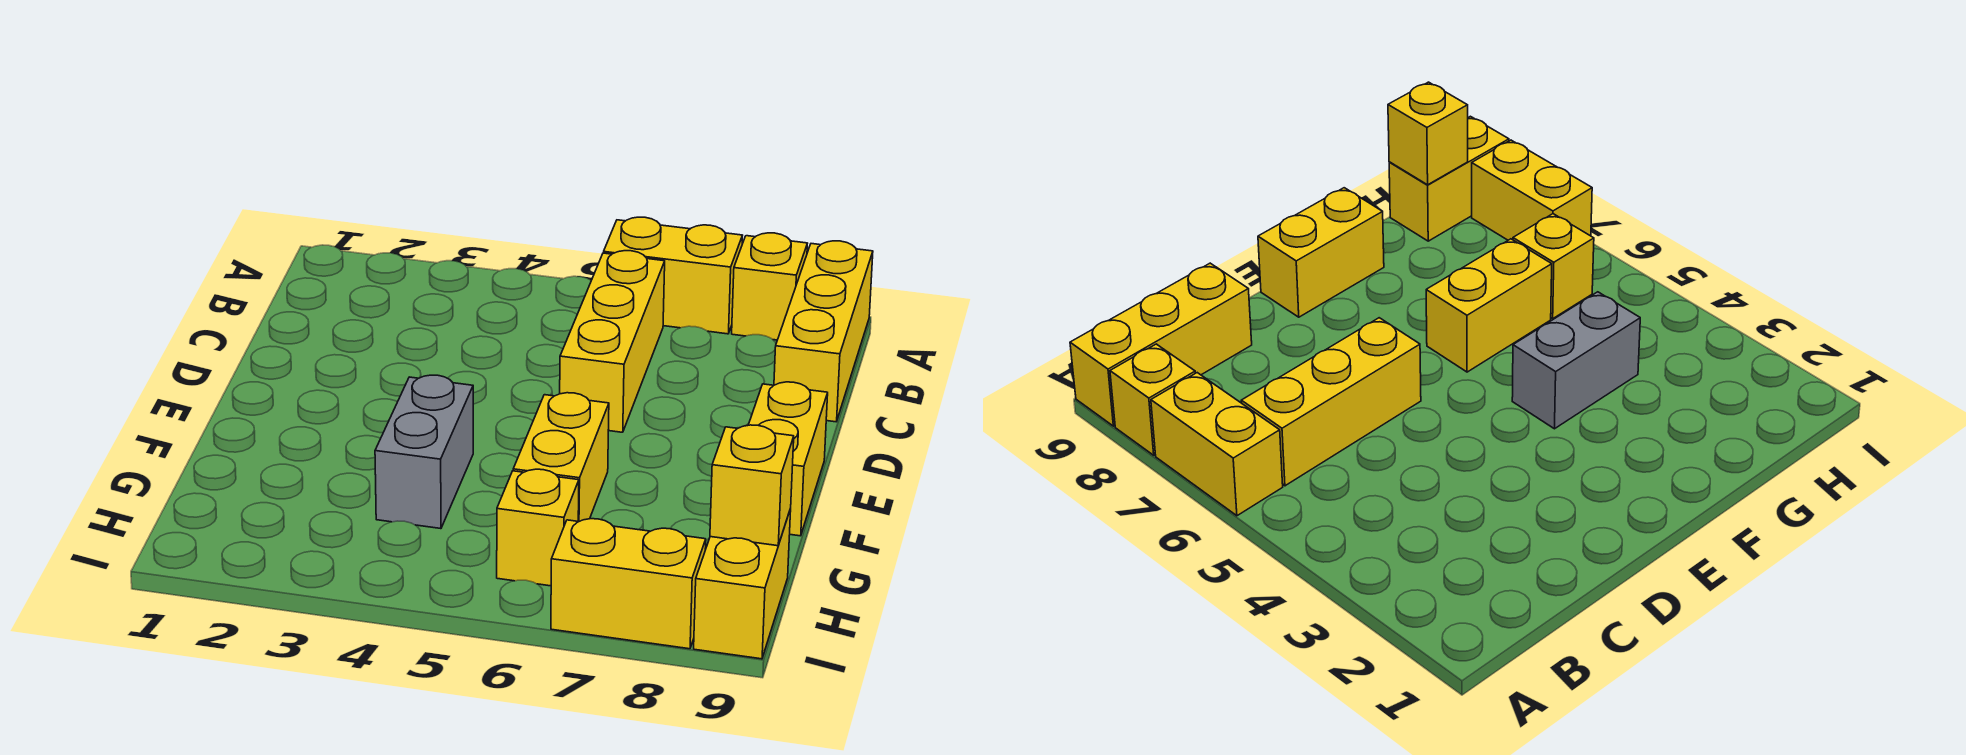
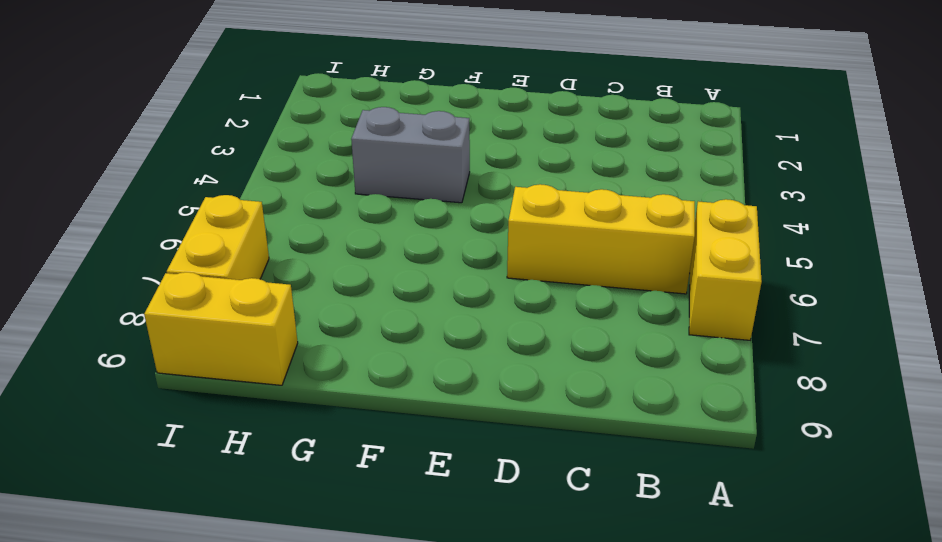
none -> yellow brick A8 level 1
none -> yellow brick A9:C9 level 1

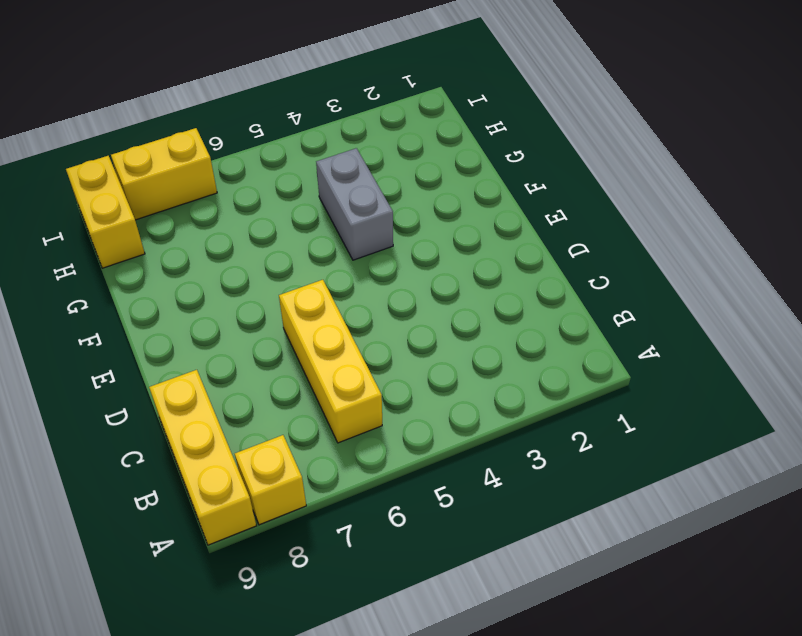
none -> yellow brick A6:A7 level 1
none -> yellow brick E9:F9 level 1

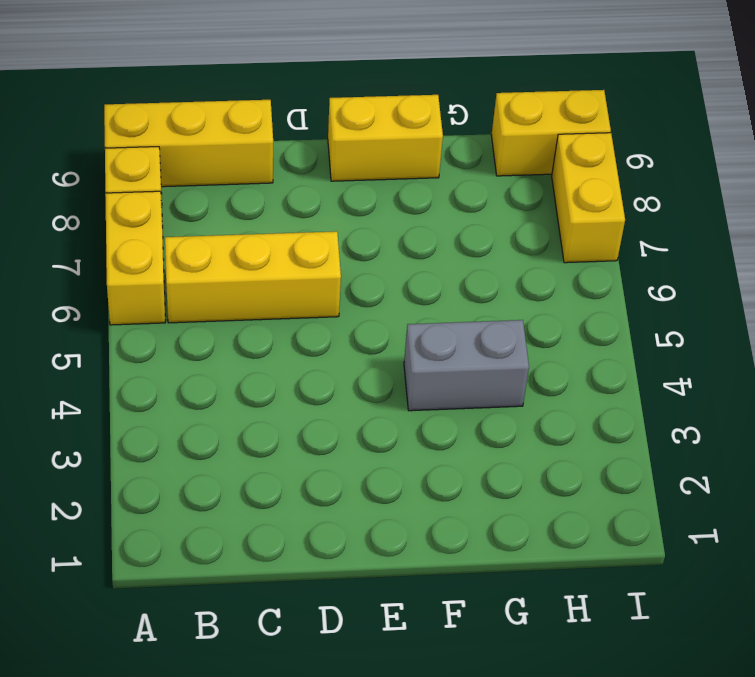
none -> yellow brick F6:G6 level 1
none -> yellow brick H6 level 1

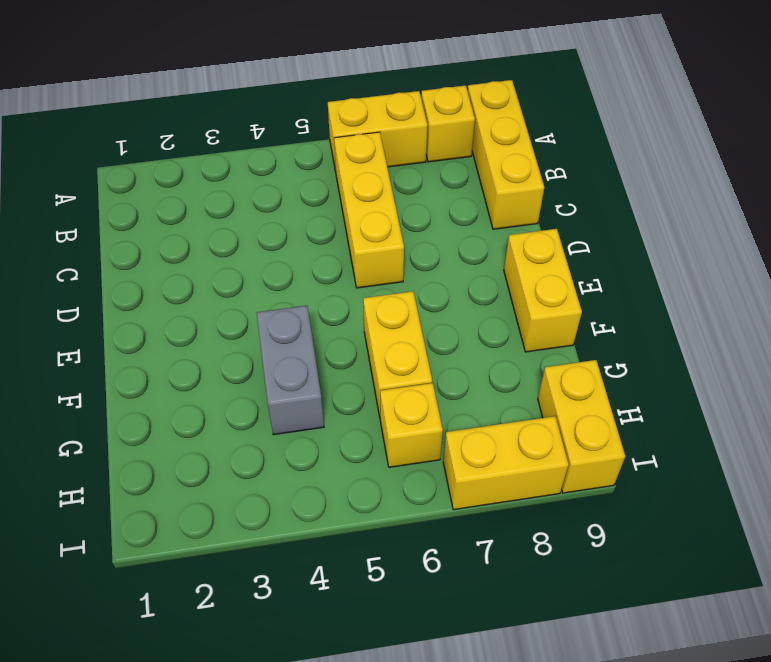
none -> yellow brick H9 level 2

